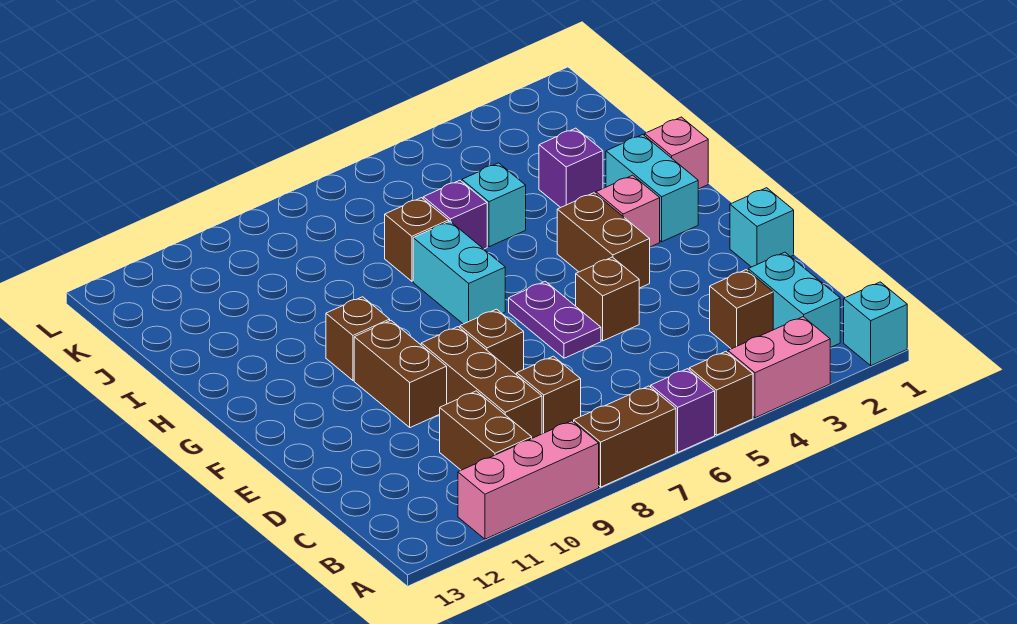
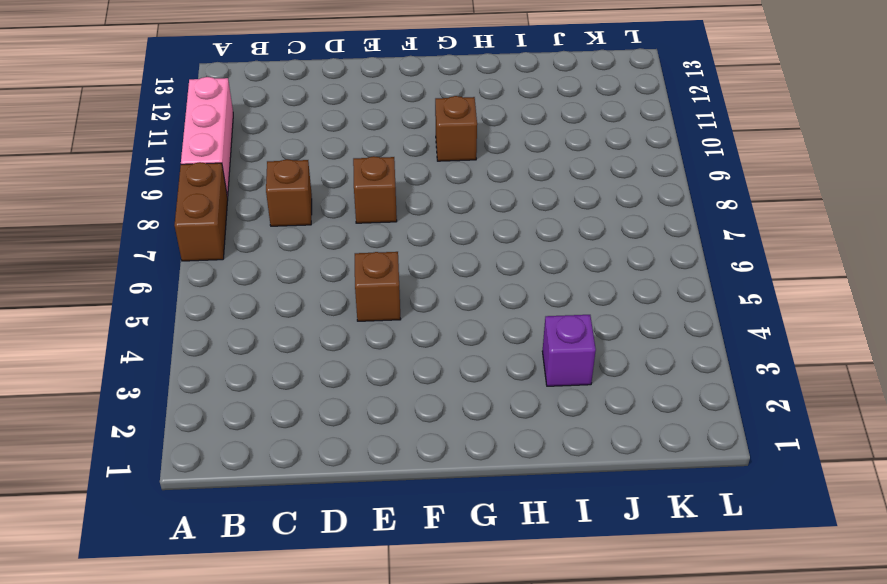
none -> cyan brick A1 level 1
none -> pink brick A3:A4 level 1
none -> brown brick A5 level 1

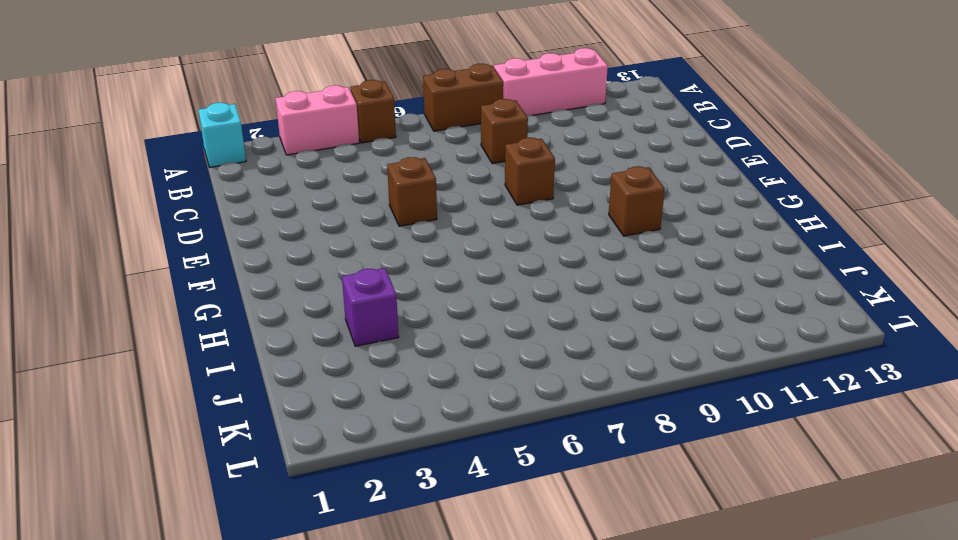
none -> purple brick A6 level 1
none -> cyan brick B2:C2 level 1
none -> brown brick B10:C10 level 1

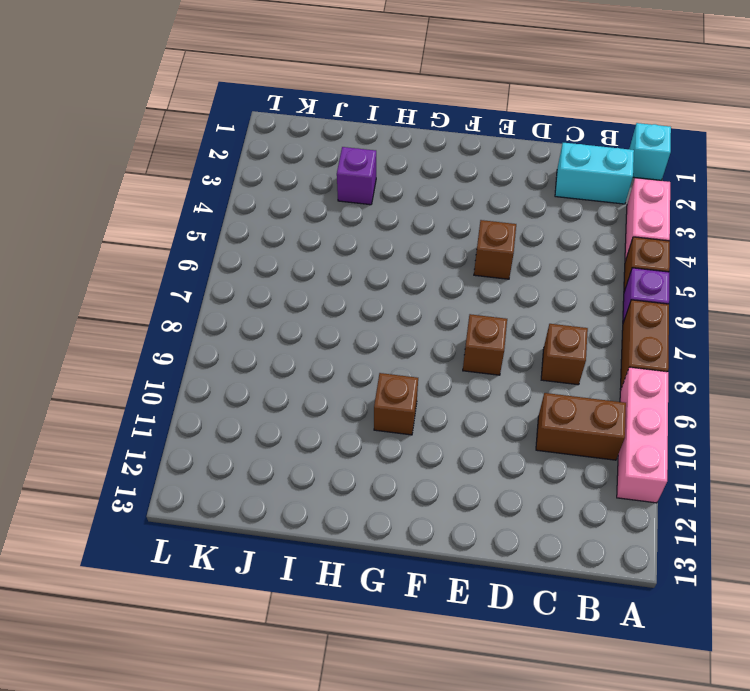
none -> brown brick C3 level 1
none -> brown brick C9:E9 level 1
none -> cyan brick E1 level 1

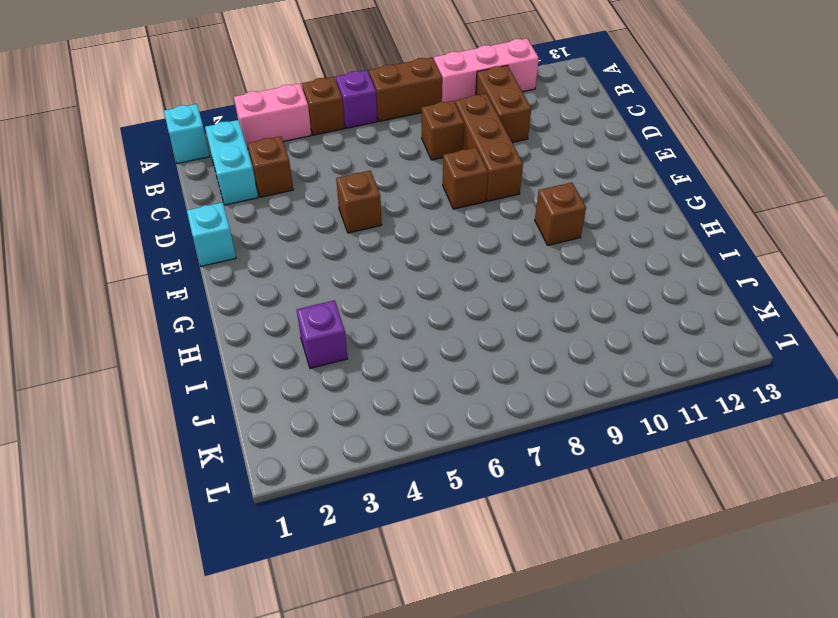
none -> purple plate E6:F6 level 1
none -> brown brick E10:F10 level 1
none -> brown brick F4:G4 level 1

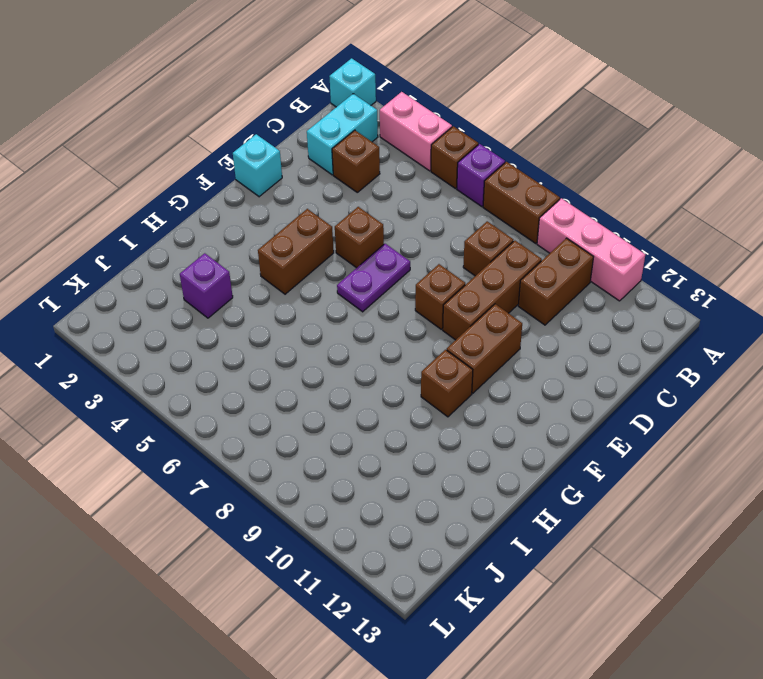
none -> cyan brick G2:H2 level 1
none -> pink brick G3 level 1
none -> cyan brick G7:H7 level 1

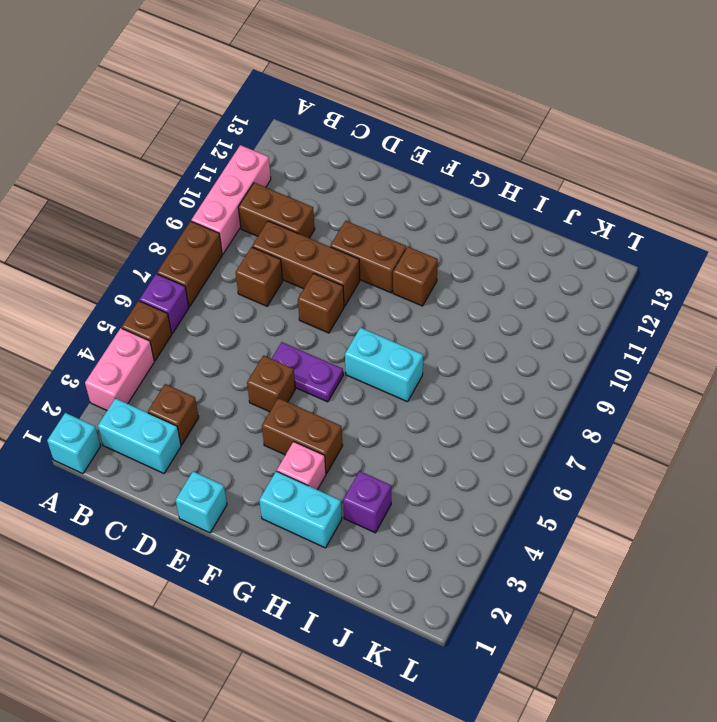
none -> pink brick H1 level 1
none -> cyan brick I5 level 1
none -> purple brick I6 level 1

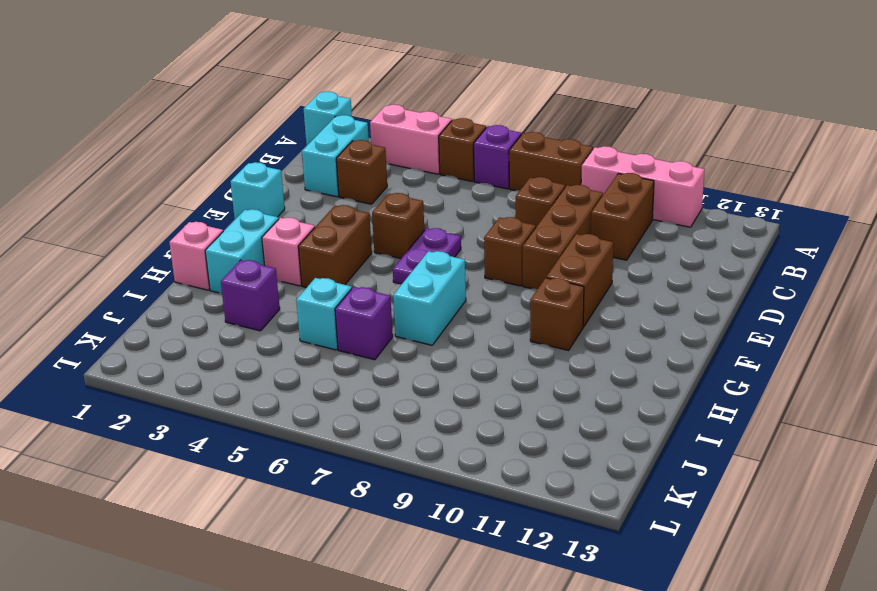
none -> brown brick I7 level 1

